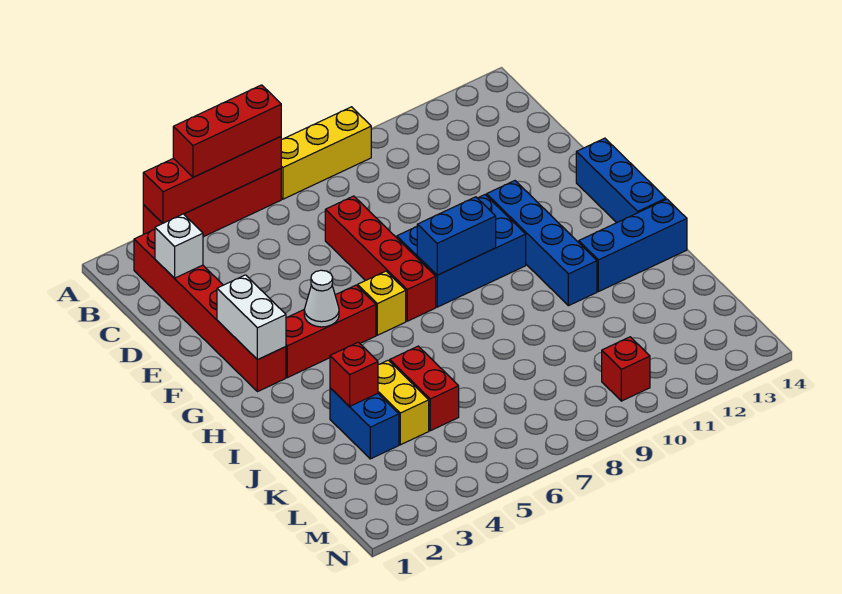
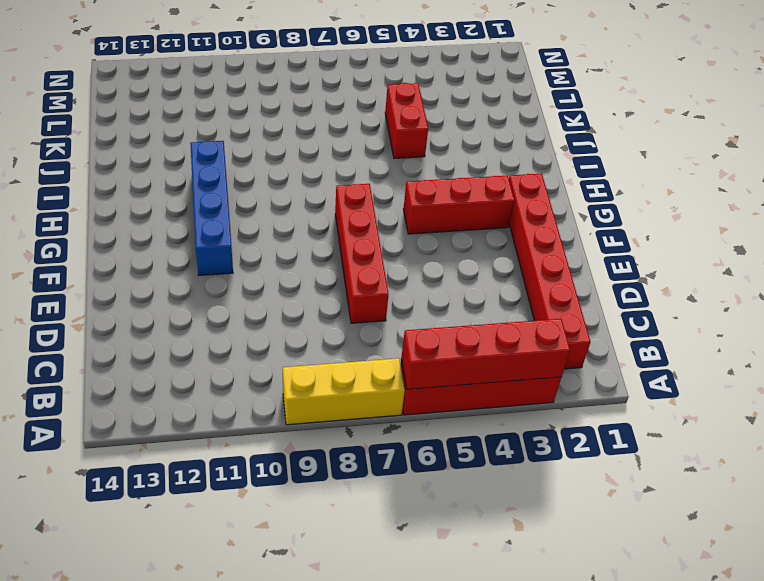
none -> blue brick F8:G10 level 1
none -> blue brick F14:H14 level 1
none -> yellow brick G6 level 1

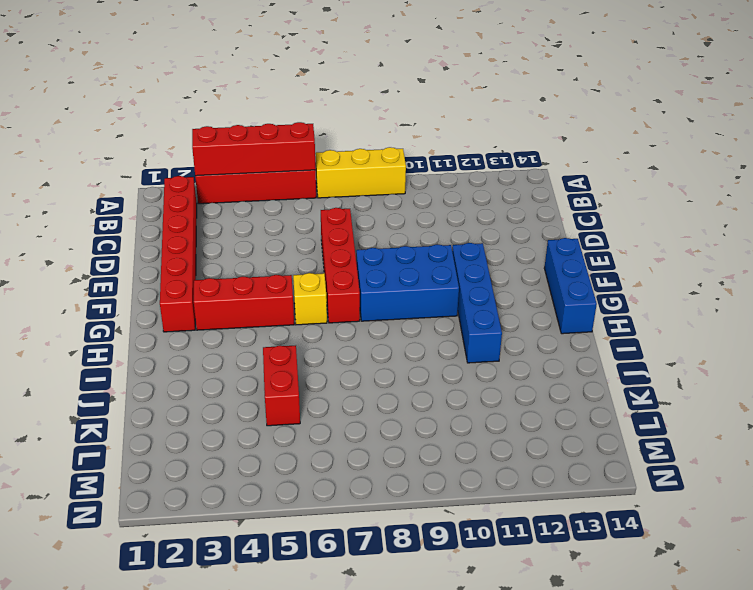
none -> blue brick I12:I14 level 1
none -> blue brick J3:K3 level 1
none -> yellow brick J4:K4 level 1

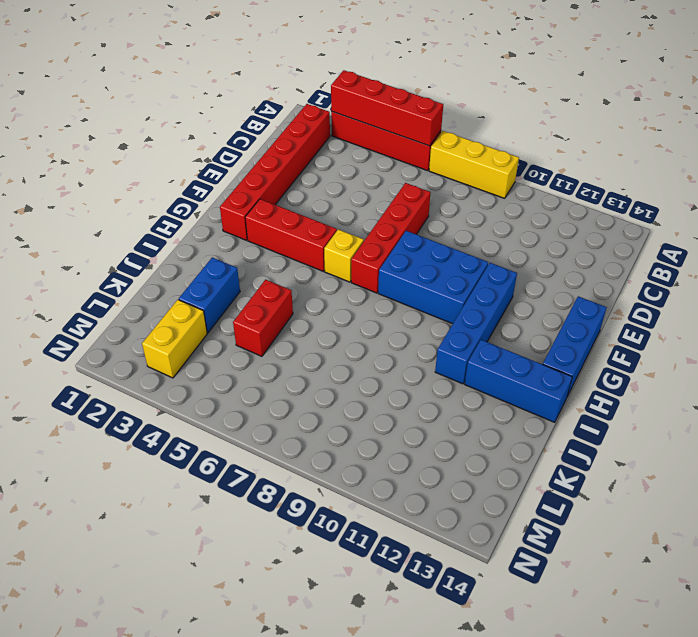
yellow brick L3:M3 level 1 -> yellow brick J4:K4 level 1
none -> red brick M10 level 1
none -> white brick C2 level 2
none -> white brick F2:G2 level 2

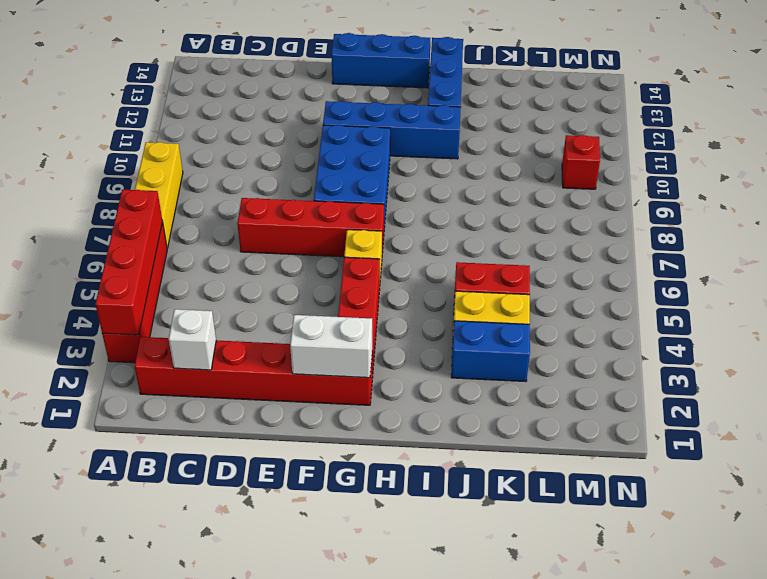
none -> white cone G4 level 2
none -> blue brick G8:G9 level 2
none -> red brick J3 level 2

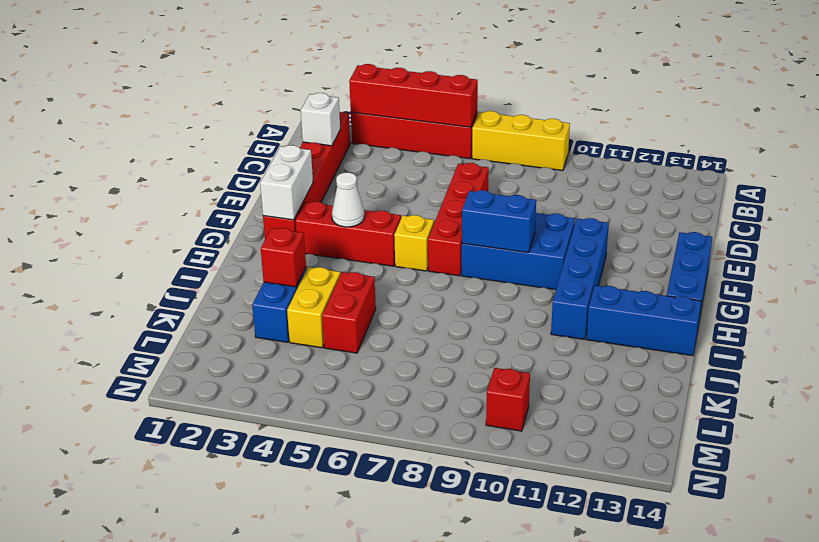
none -> red brick A4:A6 level 3

